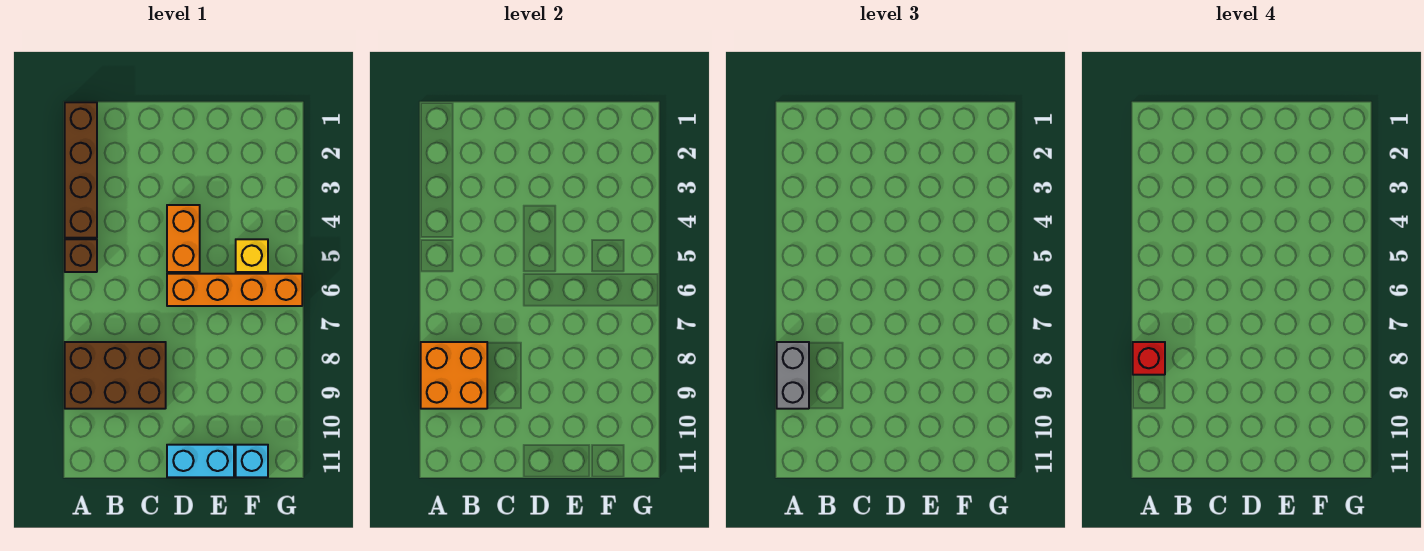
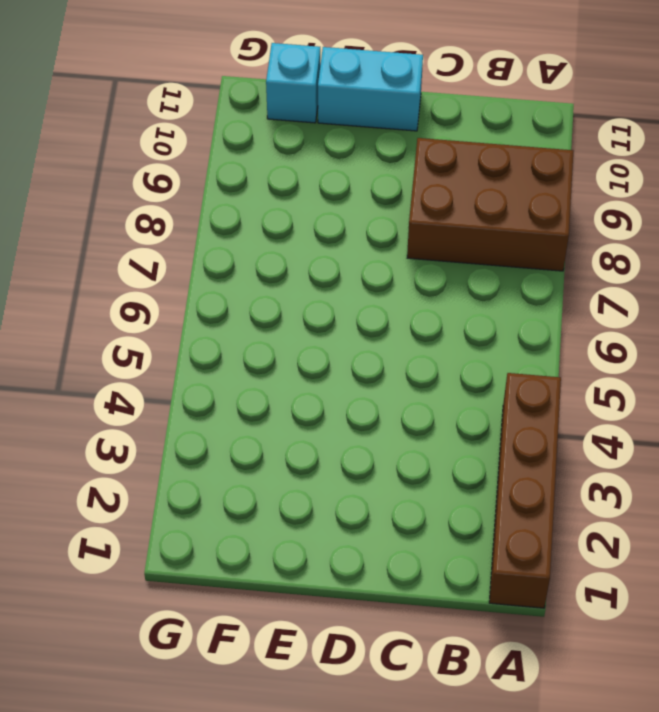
none -> brown brick A5 level 1
none -> orange brick D4:D5 level 1

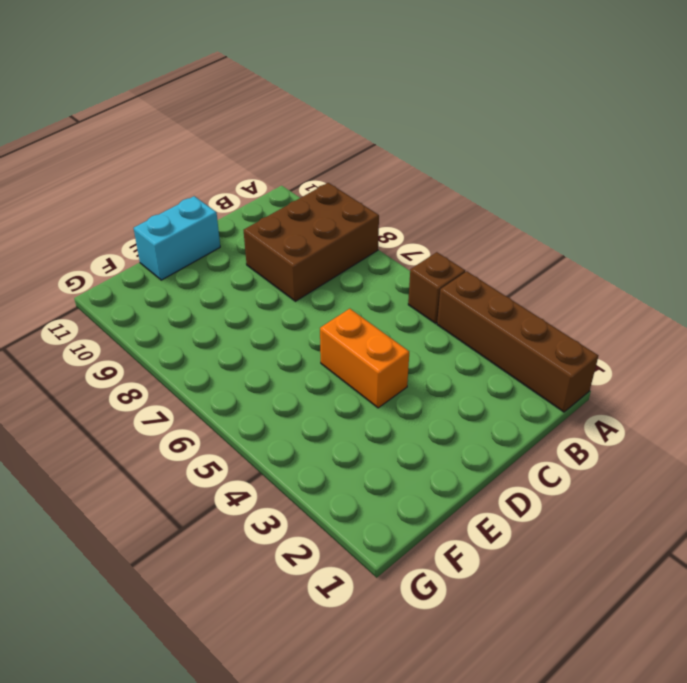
none -> orange brick D6:G6 level 1
none -> yellow brick F5 level 1

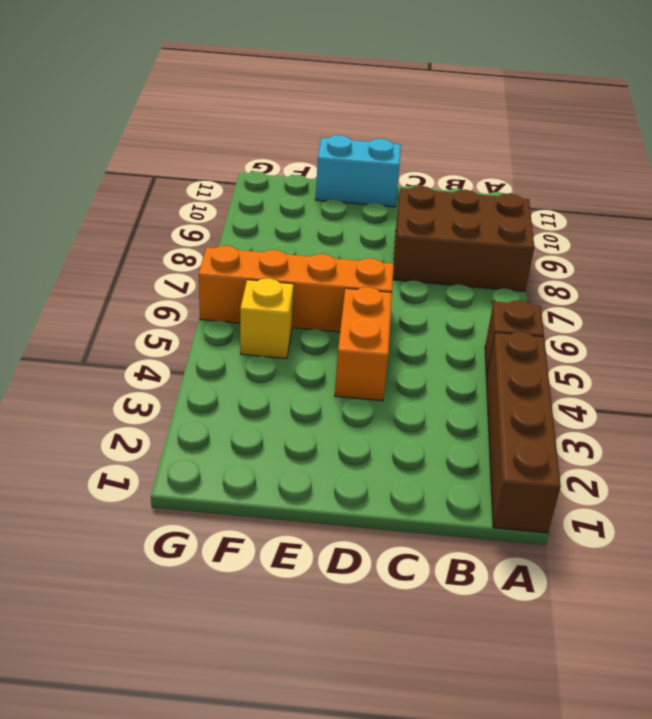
none -> cyan brick F11 level 1
none -> orange brick A8:B9 level 2

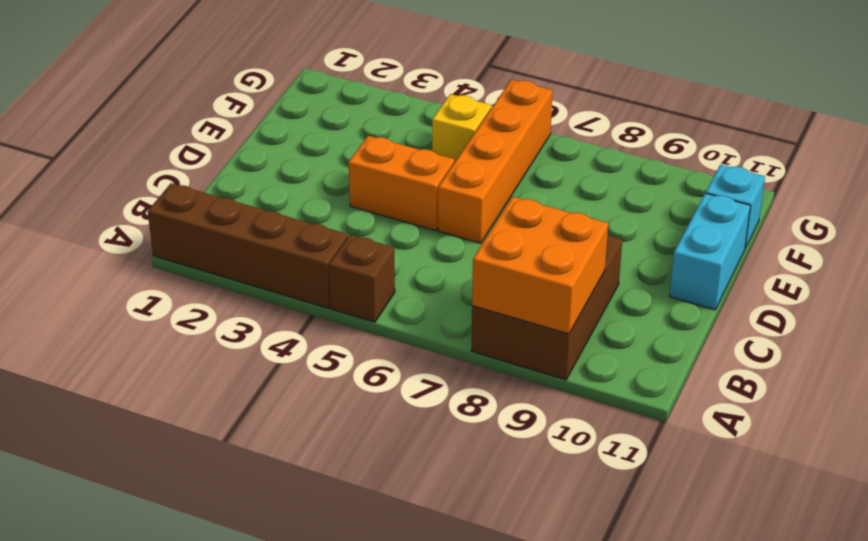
none -> grey brick A8:A9 level 3
none -> red brick A8 level 4

